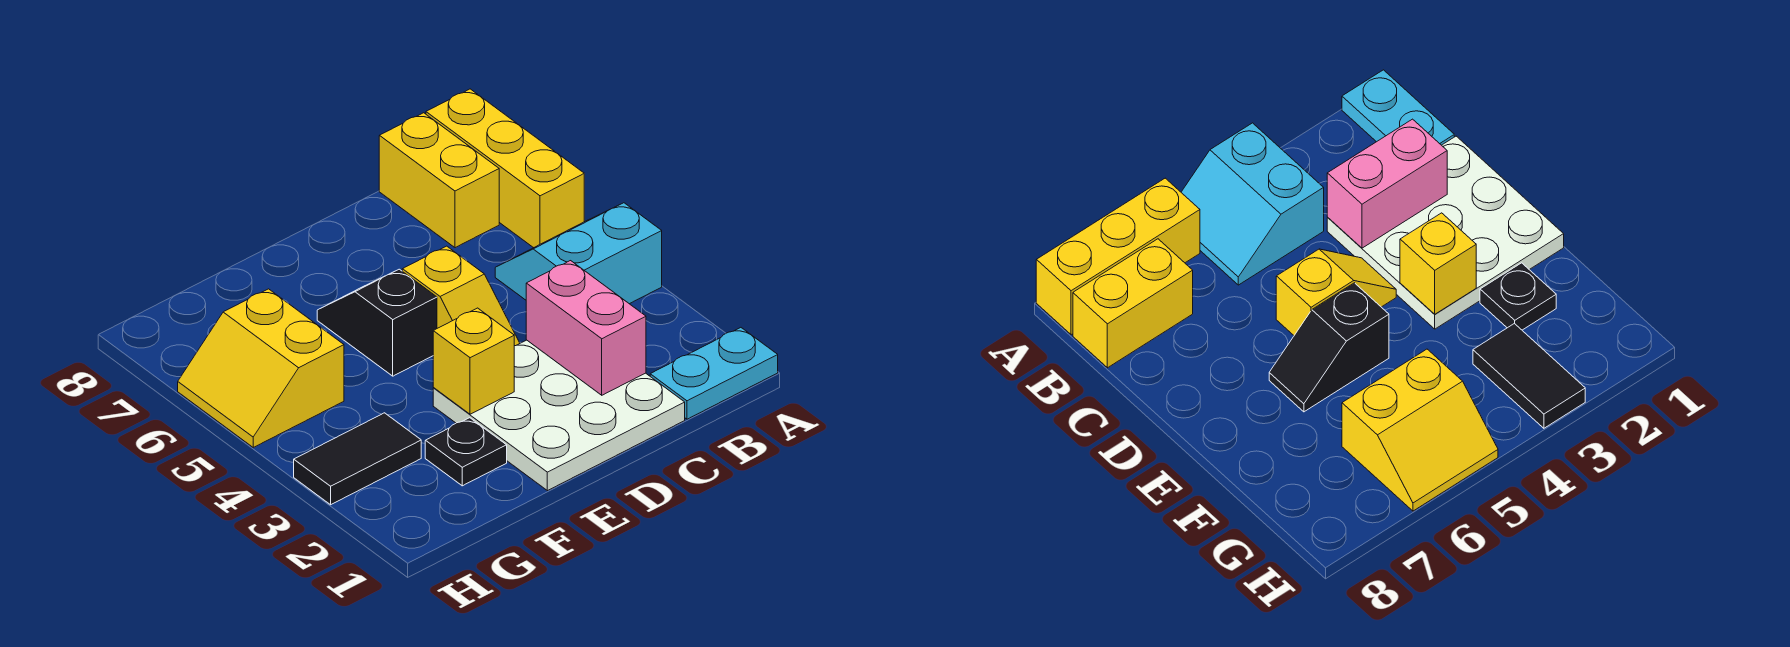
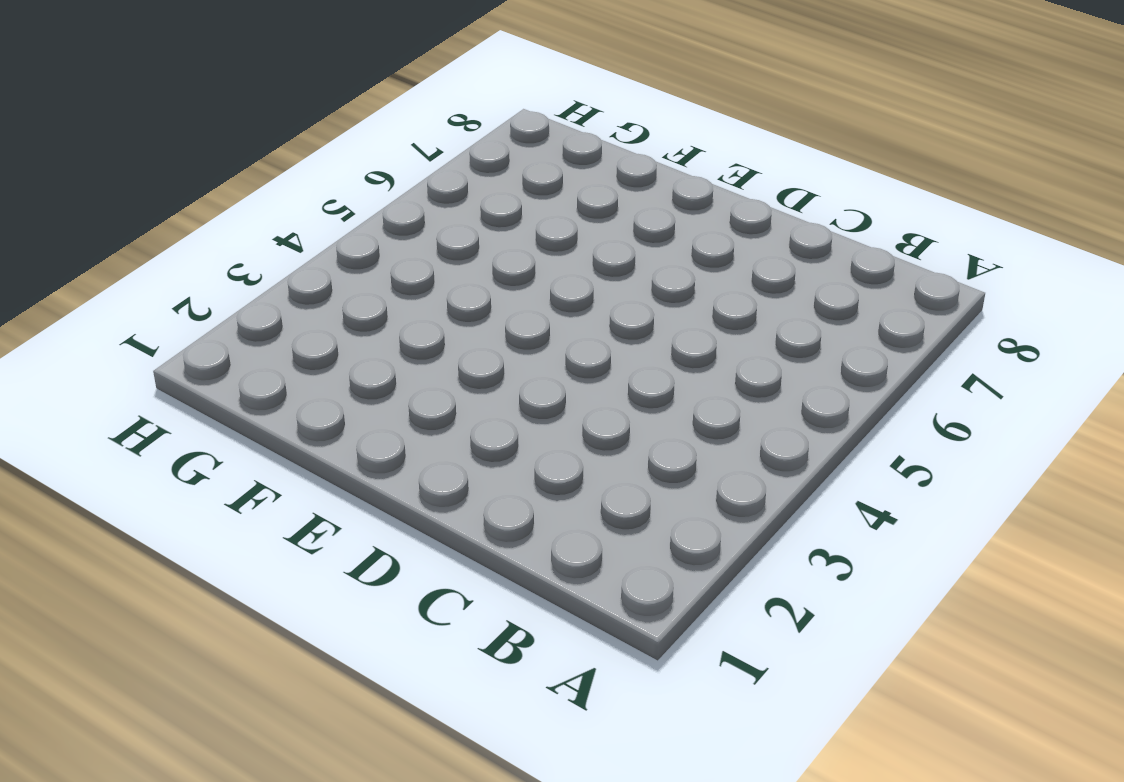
none -> cyan plate A1:B1 level 1
none -> cyan slope A4:B5 level 1 top 4
none -> yellow brick A6:A8 level 1

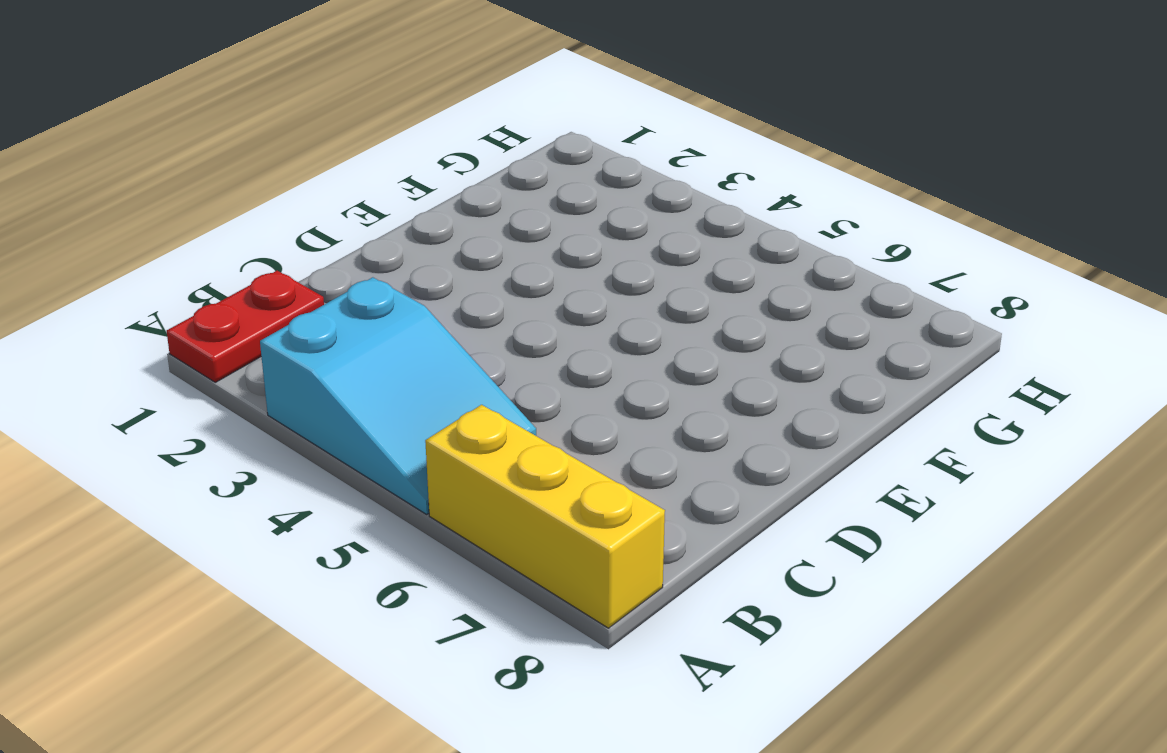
red plate A1:B1 level 1 -> cyan plate A1:B1 level 1
cyan slope A3:B5 level 1 top 3 -> cyan slope A4:B5 level 1 top 4
none -> yellow brick B7:B8 level 1
none -> white plate C1:E3 level 1
none -> yellow slope D4:D5 level 1 top 5

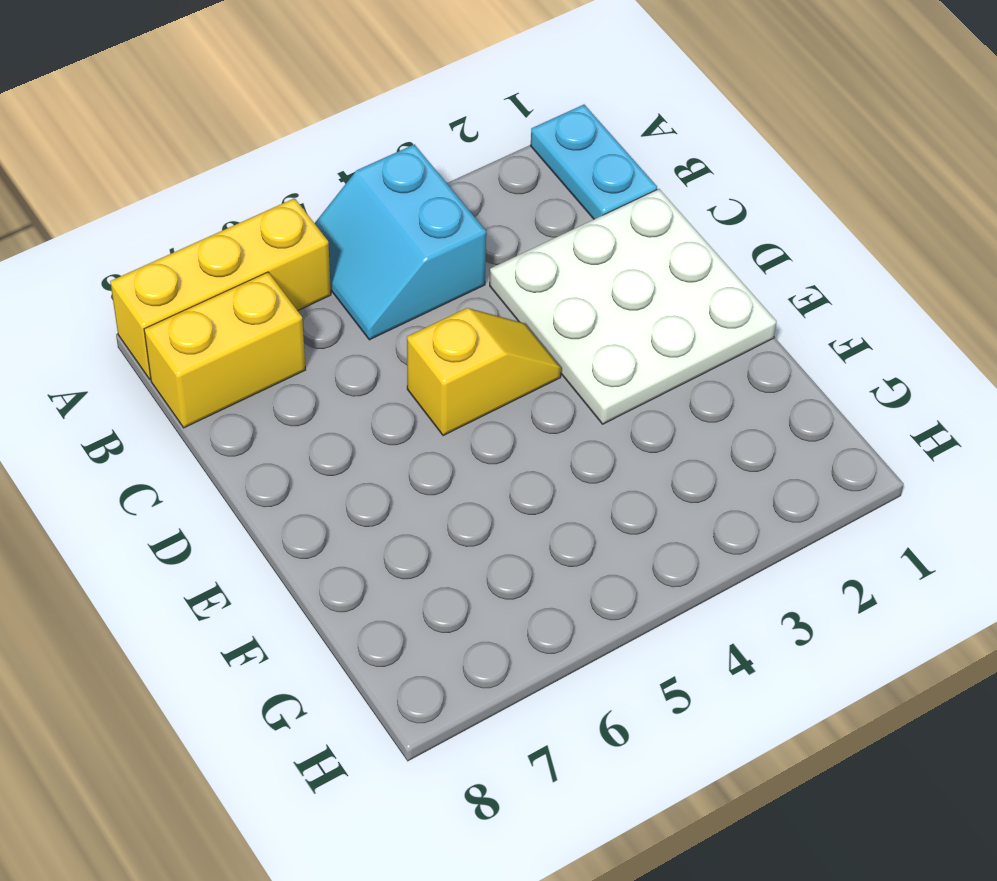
none -> black slope E5:E6 level 1 top 5
none -> black plate F2 level 1
none -> black tile G3:H3 level 1

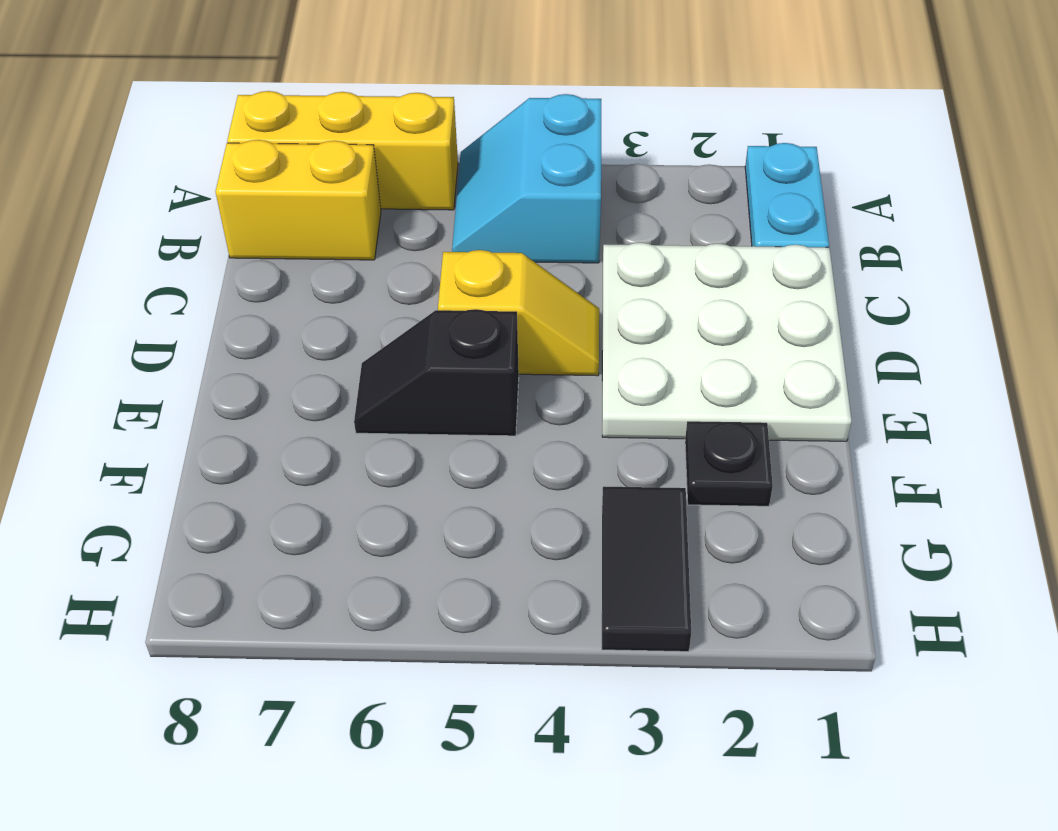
none -> yellow slope G5:H6 level 1 top G
none -> pink brick C2:C3 level 2
none -> yellow brick E3 level 2

